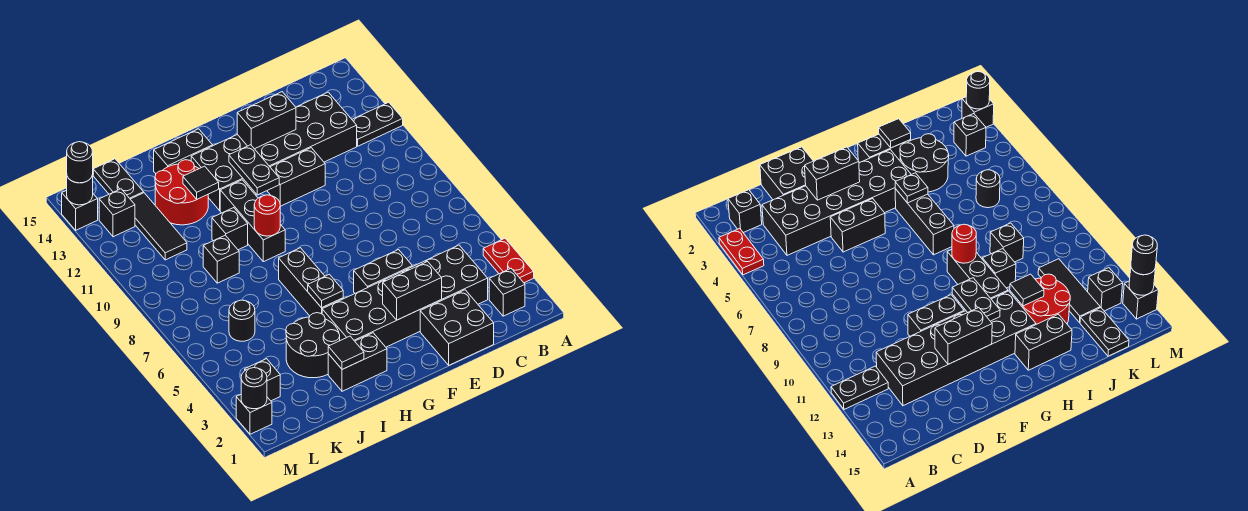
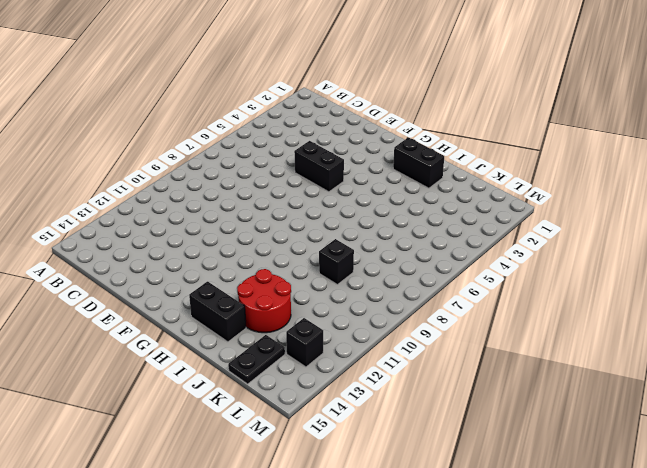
none -> red plate A3:A4 level 1
none -> black plate A12:B12 level 1
none -> black brick B2 level 1
none -> black brick C3:H4 level 1

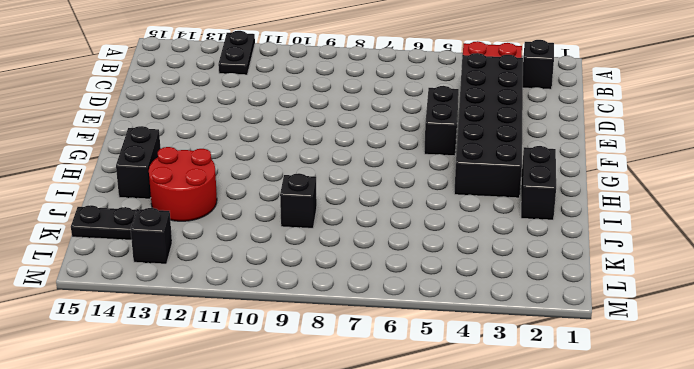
none -> black brick C12:H13 level 1
none -> black brick D1:E2 level 1
none -> black brick E11:F11 level 1
none -> black brick H5:H7 level 1

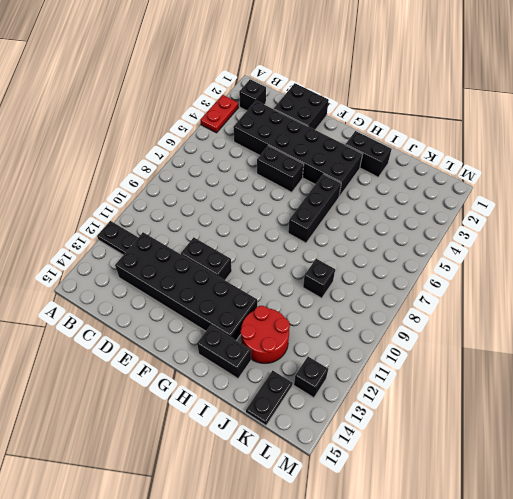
none -> black brick H9:H11 level 1
none -> black round brick I3:J4 level 1
none -> black brick I10 level 1
none -> black round brick K6 level 1

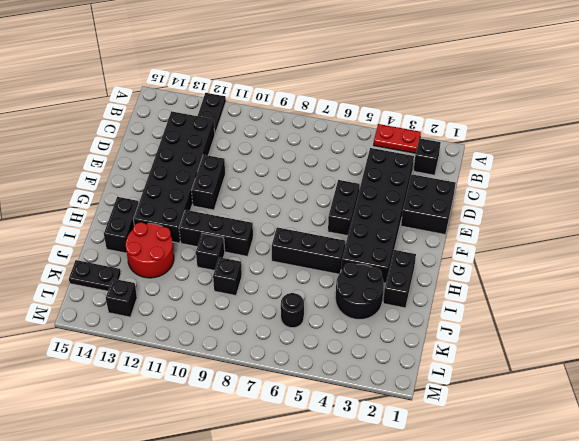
none -> black tile K11:K13 level 1
none -> black brick L3 level 1
none -> black brick M2 level 1
none -> black brick M14 level 1

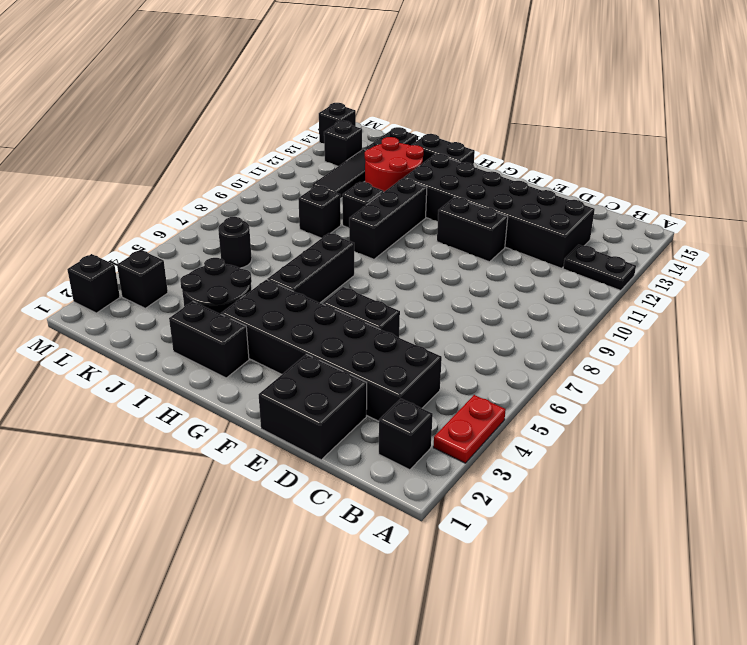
none -> black brick E3:F3 level 2
none -> black brick E13:F13 level 2
none -> black plate G11:G12 level 2
none -> black plate H5 level 2

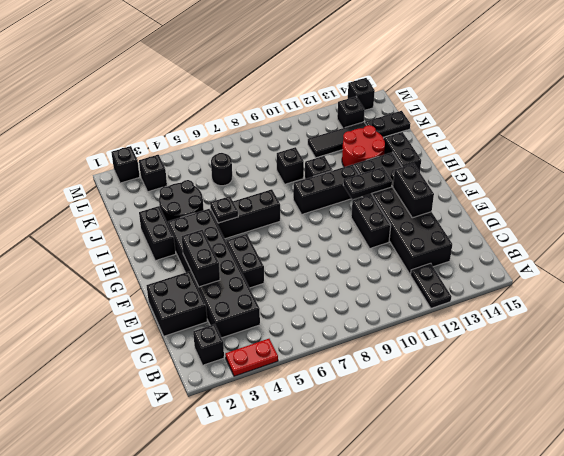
none -> red round brick H9 level 2
none -> black tile I2 level 2
none -> black tile I12 level 2
none -> black round brick M2 level 2

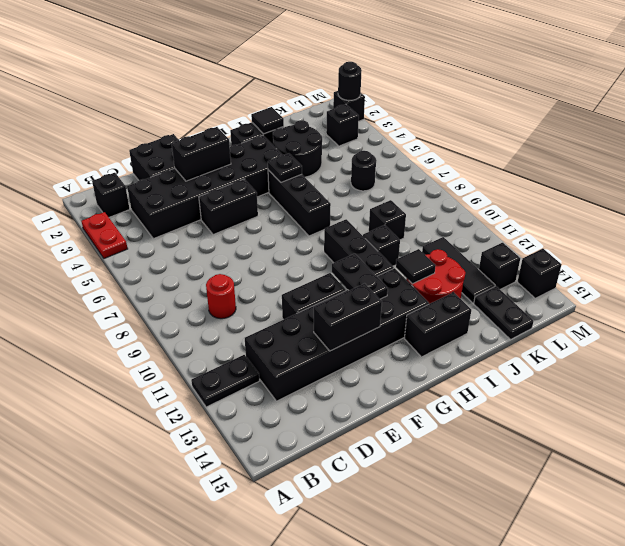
red round brick C9 level 1 -> red round brick H9 level 2
none -> black round brick M14 level 2
none -> black round brick M14 level 3

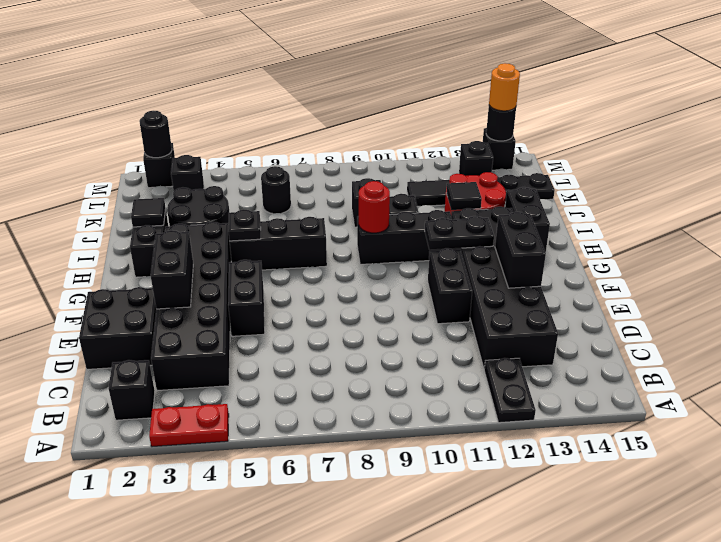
orange round brick M14 level 3 -> black round brick M14 level 3

